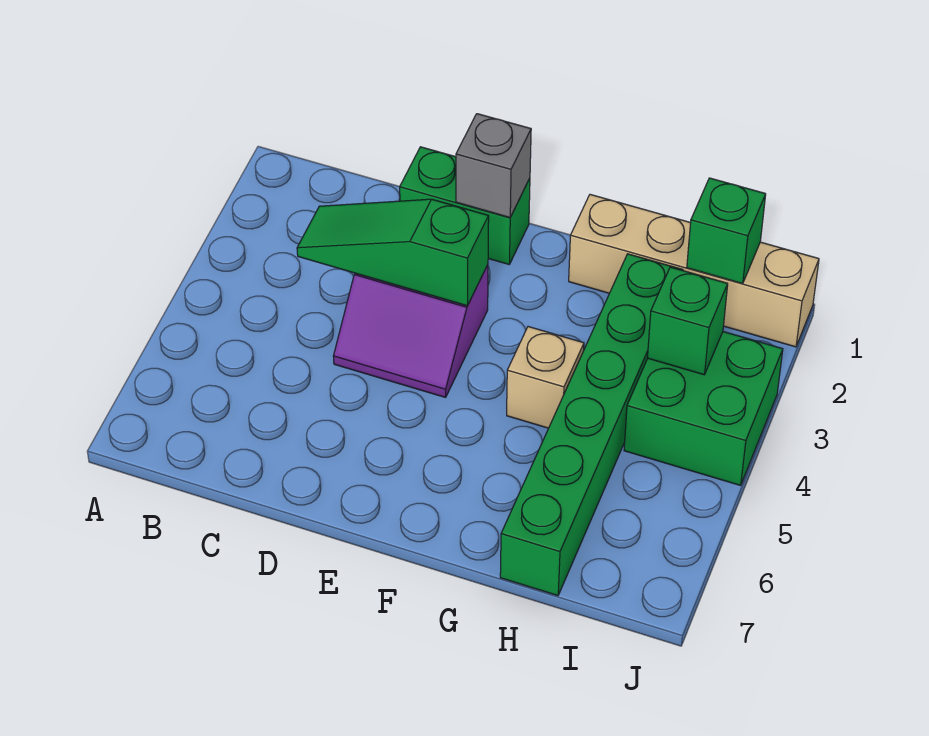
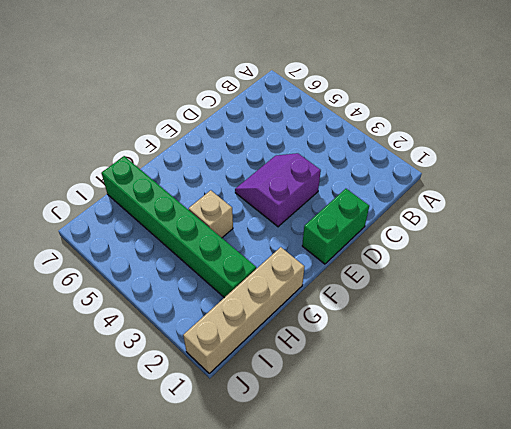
none -> green brick I3:J4 level 1
none -> green slope C3:E3 level 2 top E

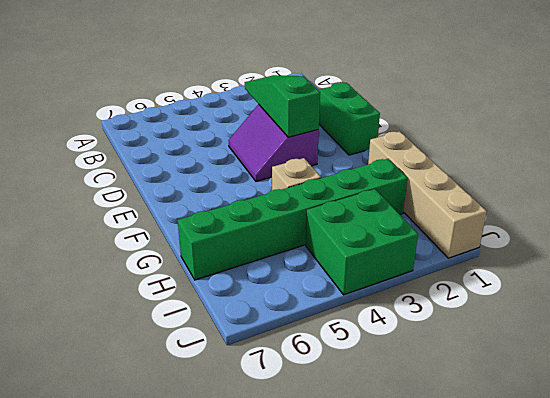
none -> grey brick E1 level 2
none -> green brick I1 level 2

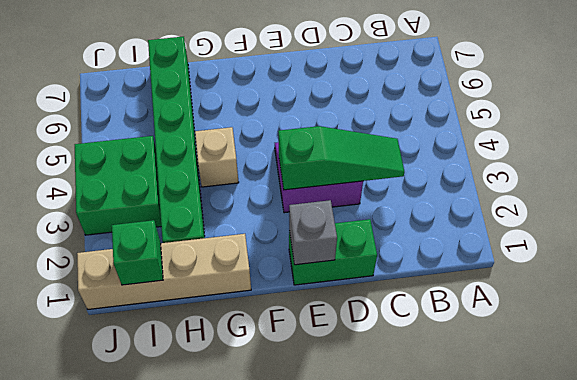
none -> green brick I3 level 2

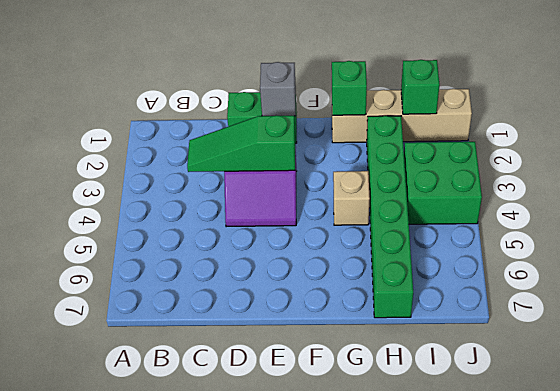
green brick G1 level 2 -> green brick I3 level 2

